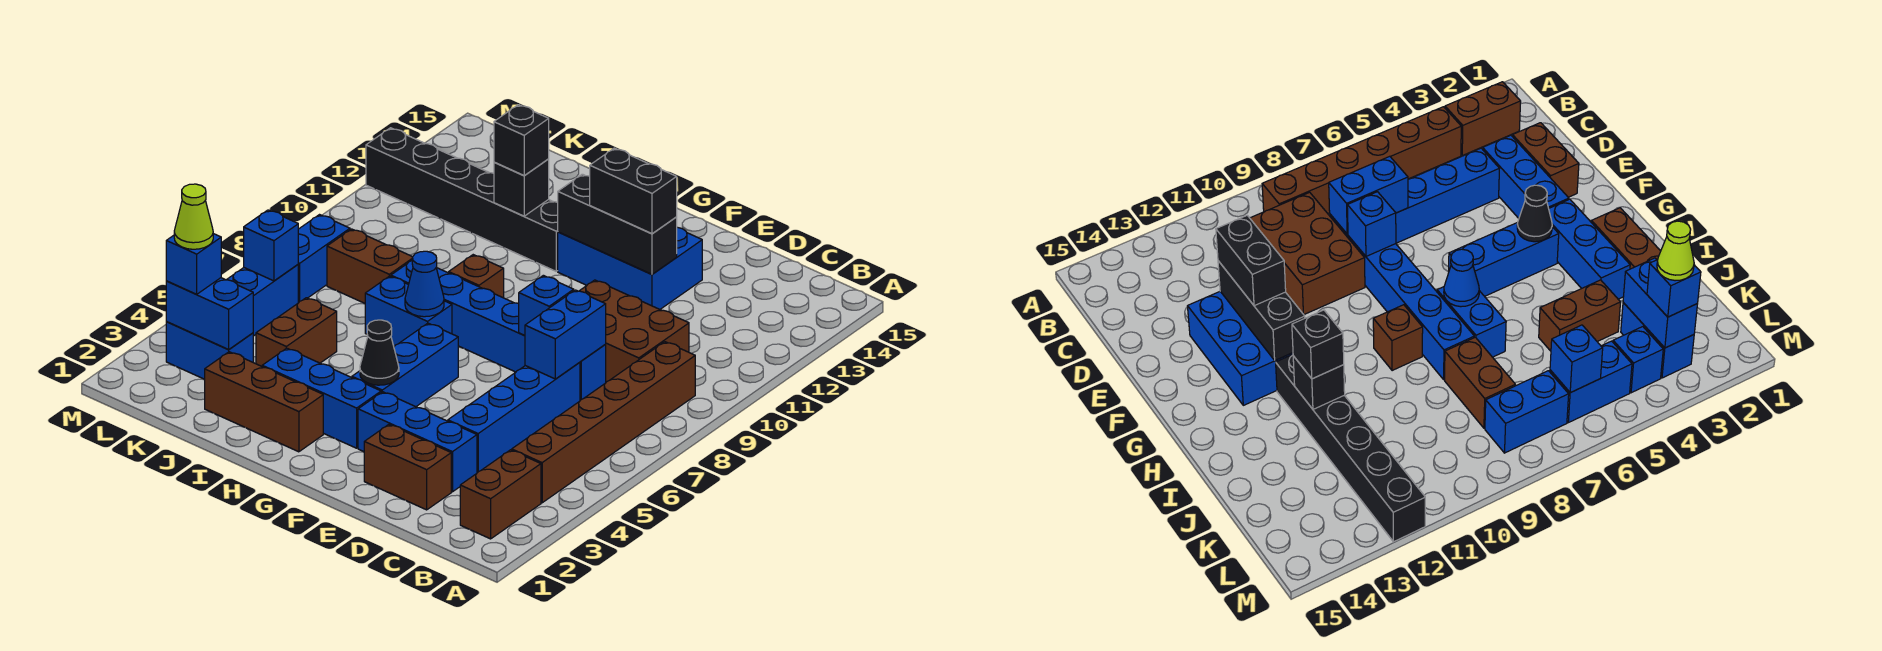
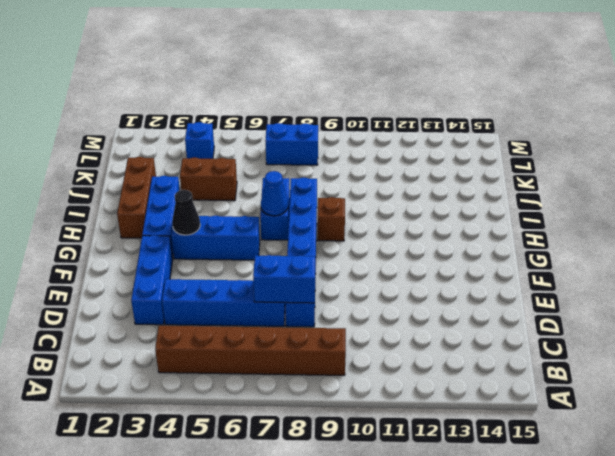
none -> brown brick B2:B3 level 1
none -> brown brick C9:E10 level 1
none -> brown brick D2:E2 level 1
none -> blue brick E12:G13 level 1

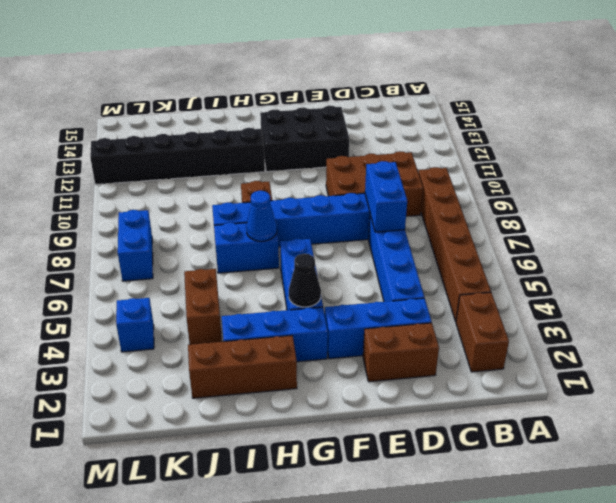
black brick E12:G13 level 1 -> blue brick E12:G13 level 1
none -> brown brick J8:K8 level 1
none -> blue brick K3:L3 level 1
none -> blue brick L5:L6 level 1
none -> blue brick E8 level 2

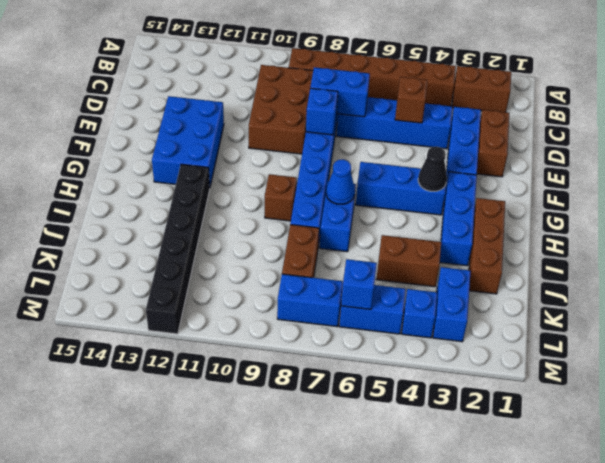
brown brick D5 level 2 -> none
none -> black brick E12:G12 level 2
none -> black brick I12 level 2
none -> blue brick K3:L3 level 2
none -> black brick E12:F12 level 3

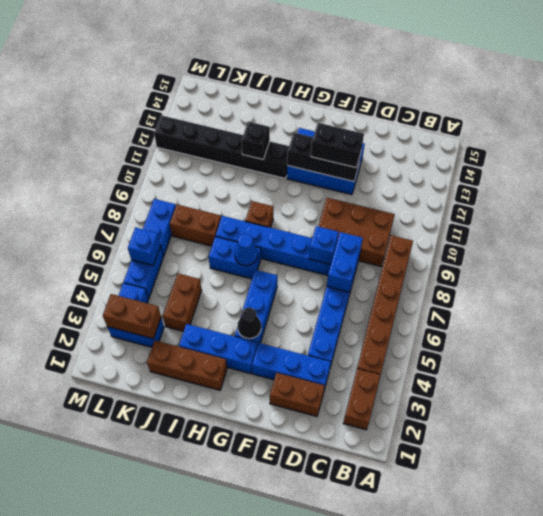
brown brick K3:L3 level 2 -> blue brick K3:L3 level 2
none -> black brick I12 level 3
none -> blue brick L3 level 3
none -> lime cone L3 level 4

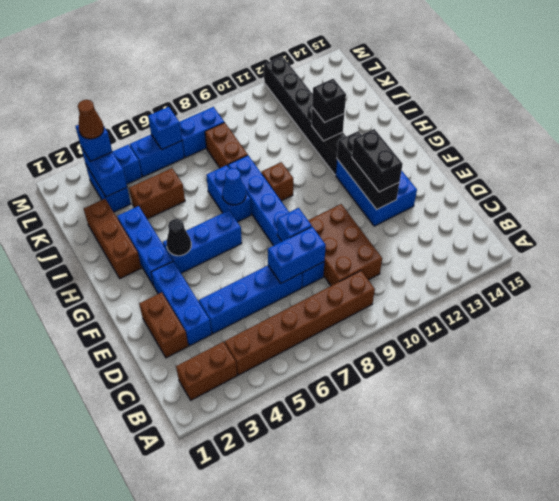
brown cone L3 level 4 -> lime cone L3 level 4

